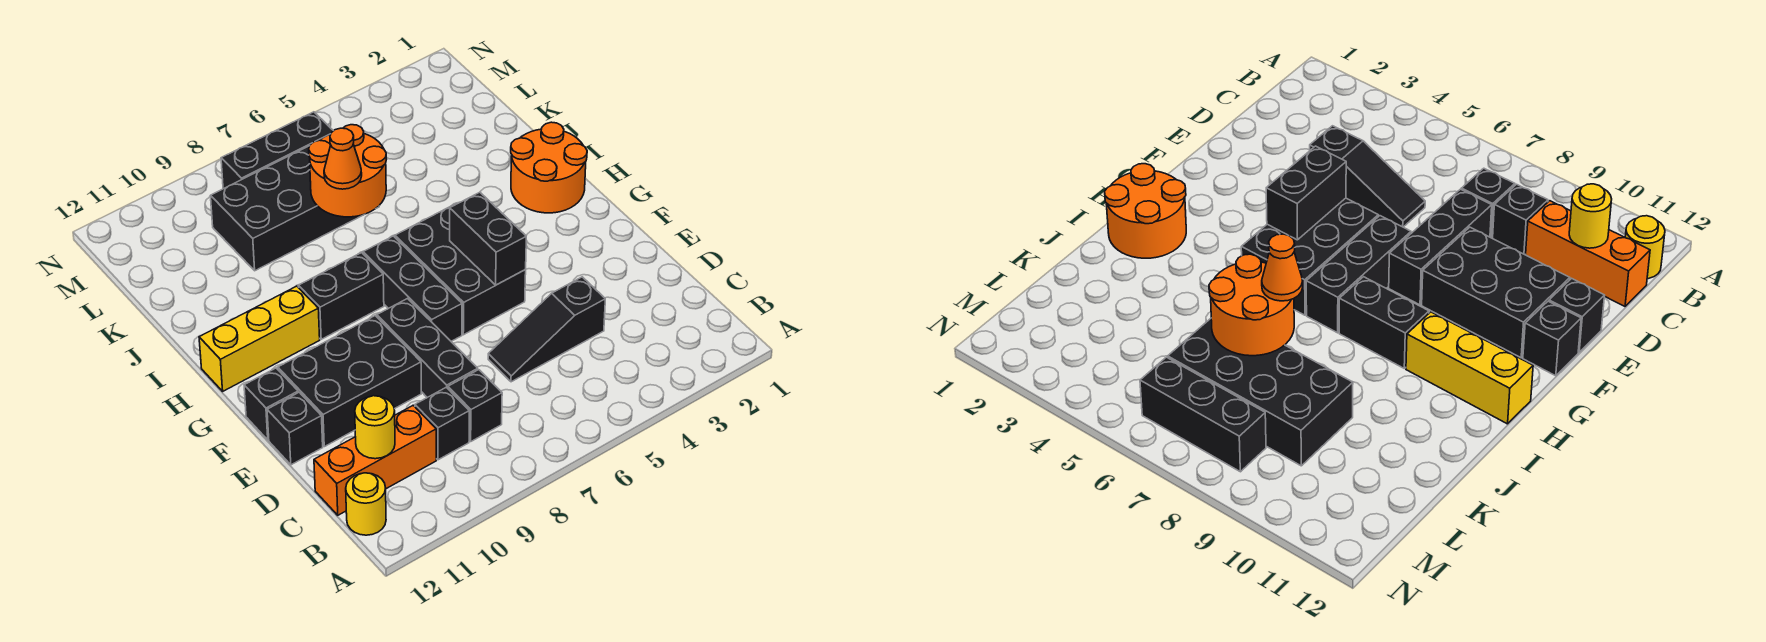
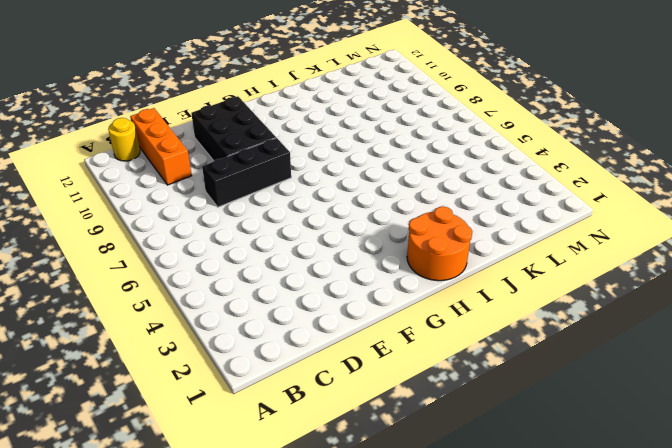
none -> black brick C8 level 1
none -> black brick C9 level 1
none -> black slope D4:D6 level 1 top 4

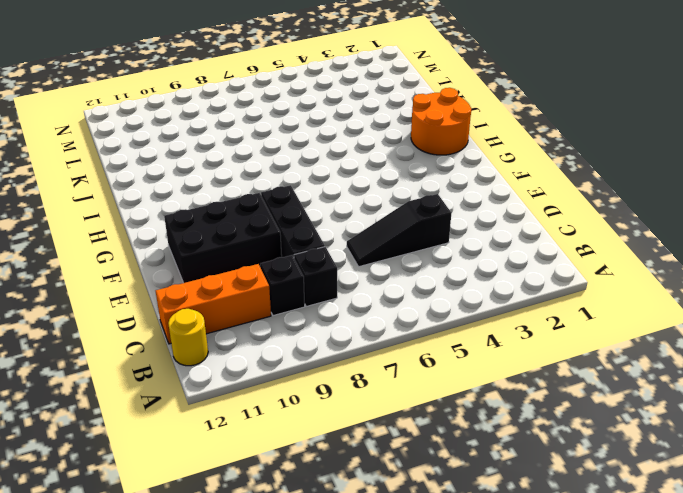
none -> black brick E12 level 1
none -> black brick F5:H6 level 1
none -> black brick F7:H7 level 1

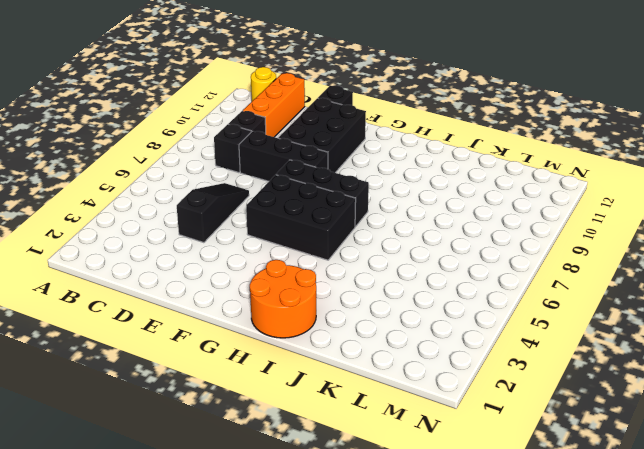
none -> black brick F12 level 1
none -> black brick H8:H9 level 1
none -> yellow brick H10:H12 level 1

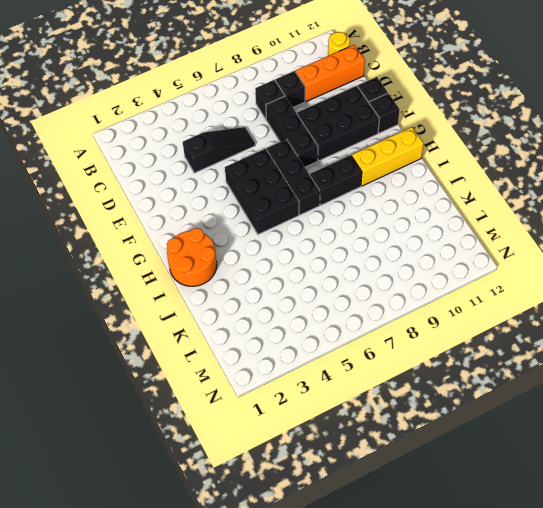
none -> black brick K6:L9 level 1
none -> black brick M6:M8 level 1
none -> yellow round brick C11 level 2

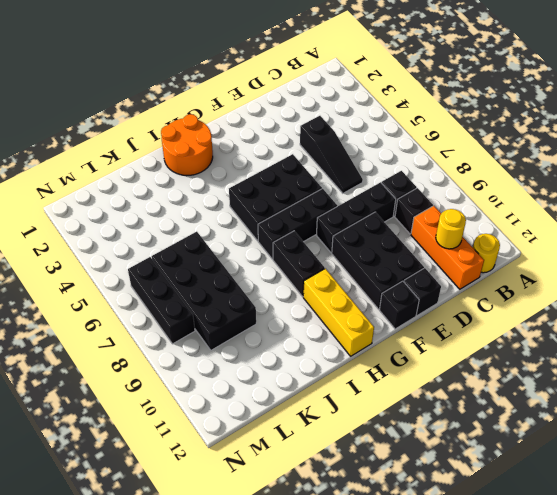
none -> black brick F5:G5 level 2
none -> orange round brick J6:K7 level 2
none -> orange cone J7 level 3

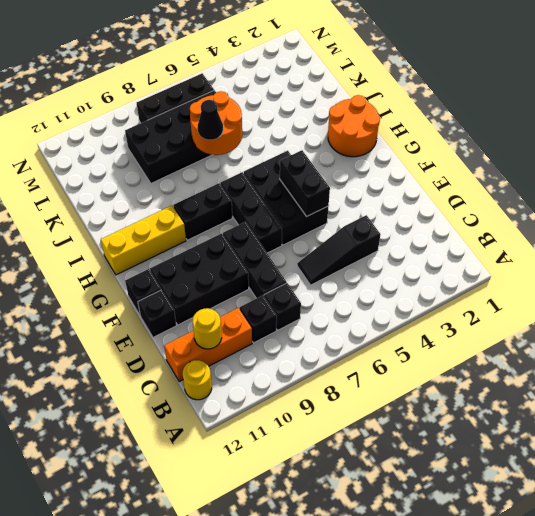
black cone J7 level 3 -> orange cone J7 level 3

